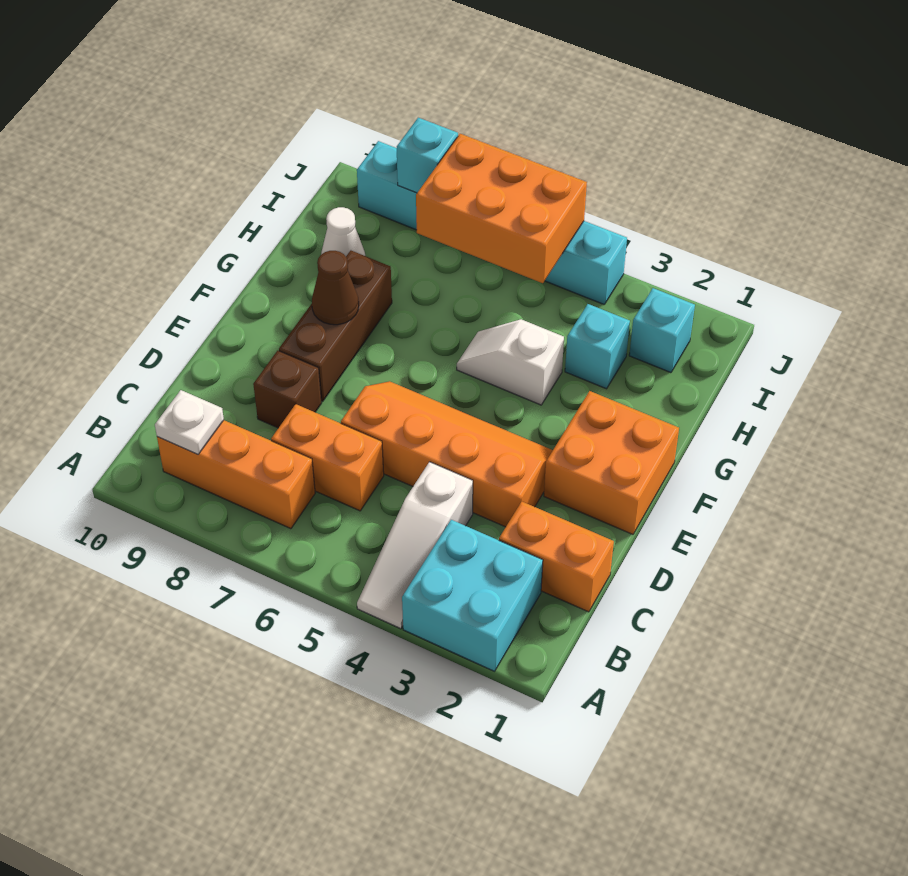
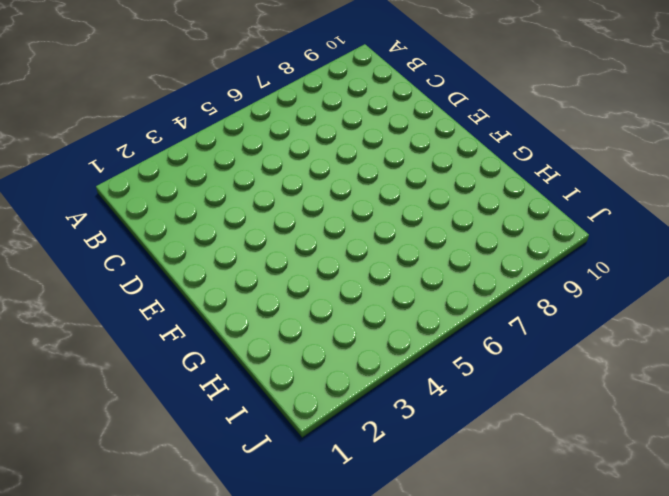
none -> cyan brick A2:B3 level 1
none -> white slope A4:C4 level 1 top C
none -> orange brick B7:B9 level 1

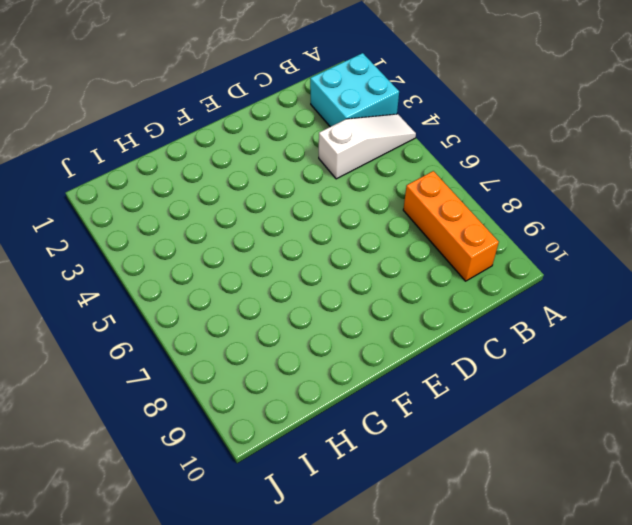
none -> orange brick C1:C2 level 1
none -> orange brick C6:C7 level 1
none -> orange slope D3:E6 level 1 top D

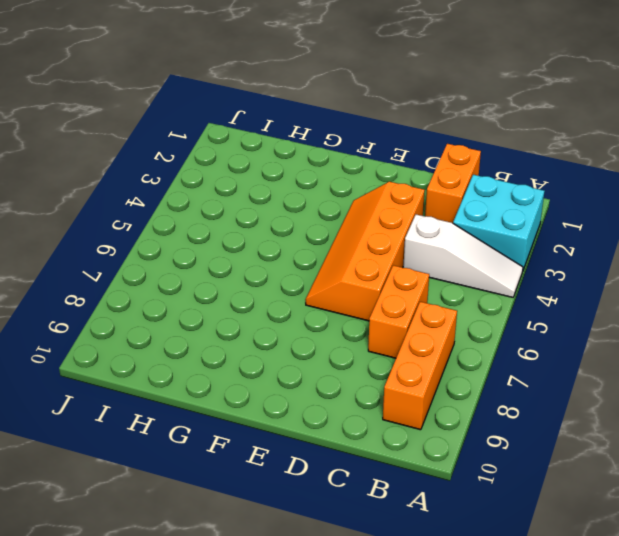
none -> brown brick D8 level 1
none -> orange brick E1:F2 level 1
none -> brown brick E8:G8 level 1

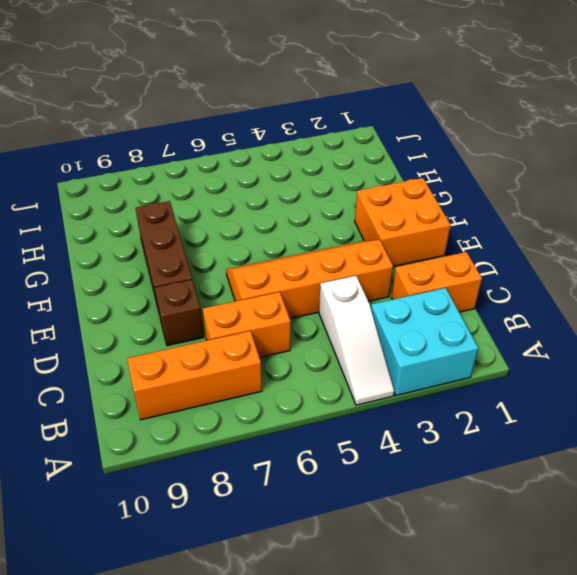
none -> white slope G4:G5 level 1 top 4
none -> cyan brick H3 level 1
none -> white cone H9 level 1

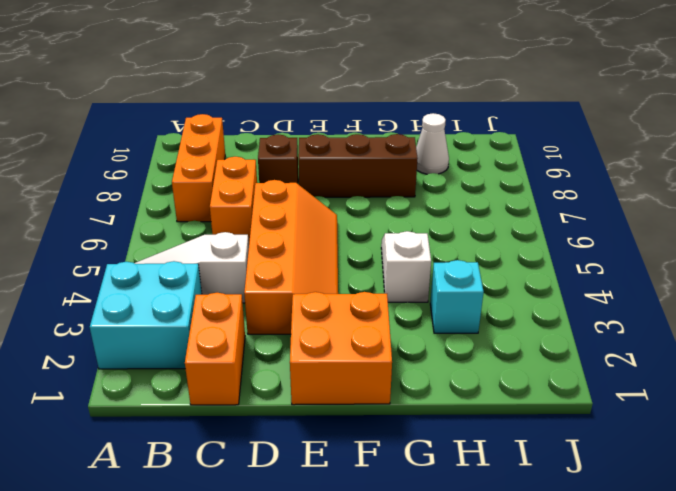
none -> cyan brick I2 level 1
none -> cyan brick J4:J9 level 1
none -> white plate B9 level 2

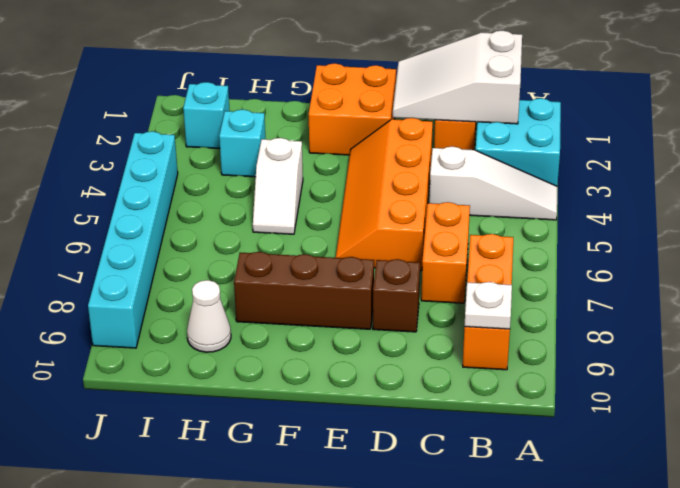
white slope B1:D2 level 2 top B -> none
none -> brown cone F8 level 2
none -> orange brick I5:J7 level 2
none -> cyan brick J8 level 2

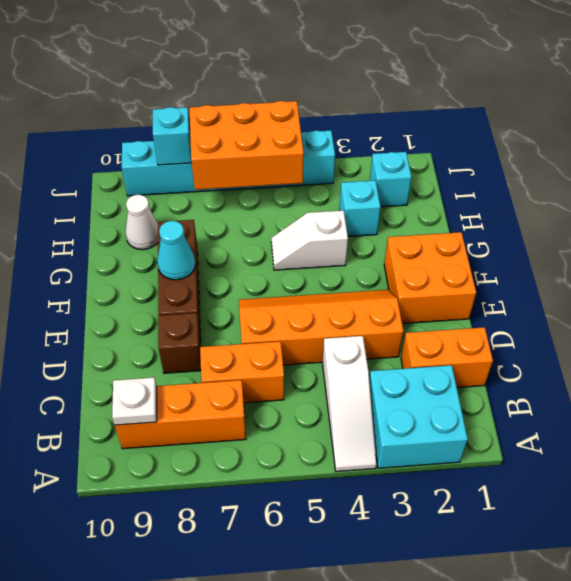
cyan cone F8 level 2 -> brown cone F8 level 2

